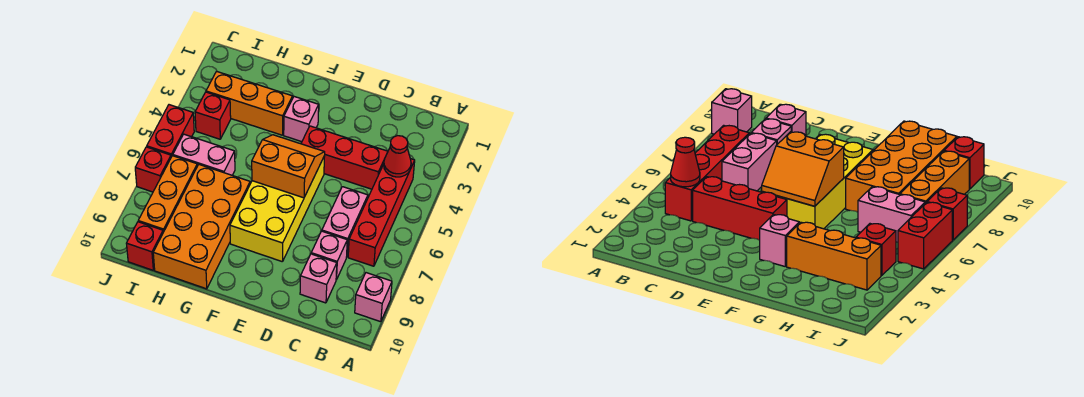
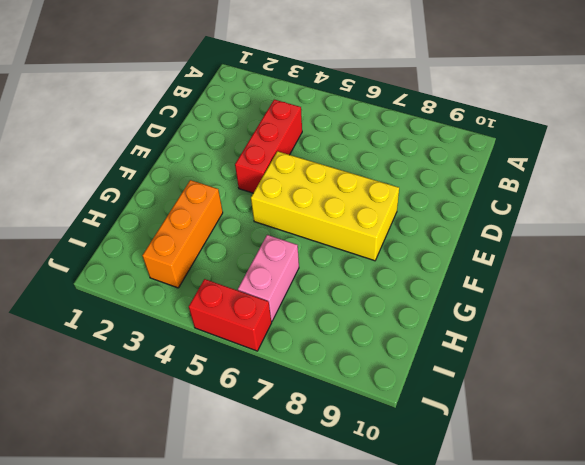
none -> pink brick A9 level 1
none -> red brick B4:B7 level 1
none -> pink brick C6:C7 level 1

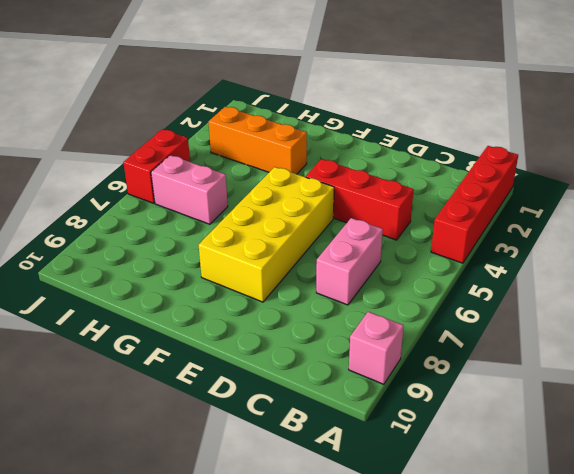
red brick A1:A4 level 1 -> red brick B4:B7 level 1
none -> pink brick C8 level 1
none -> pink brick C9 level 1
none -> pink brick F3 level 1

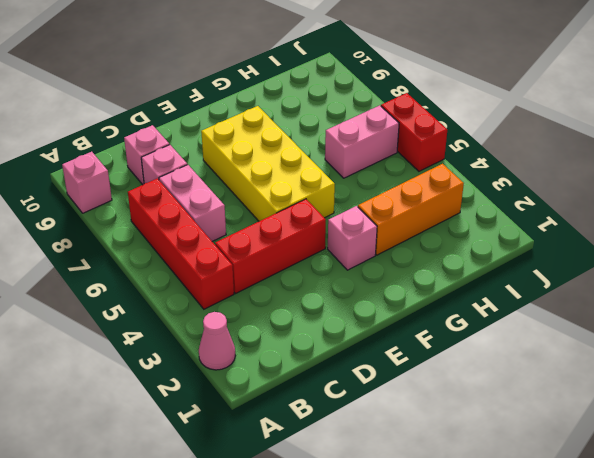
pink cone A2 level 1 -> none
none -> orange brick G7:H10 level 1
none -> red brick I4 level 1
none -> orange brick I7:I9 level 1

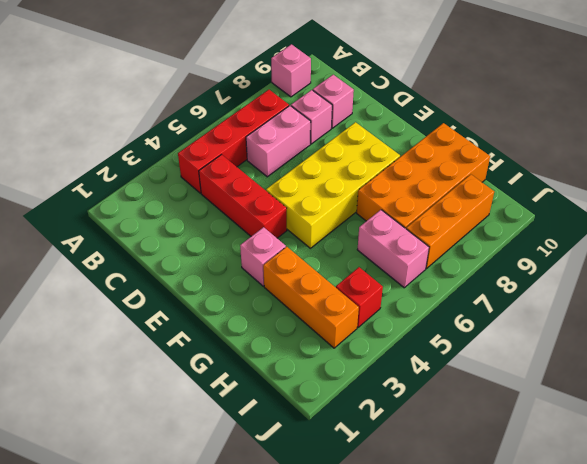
none -> red brick I10 level 1
none -> red brick J5:J6 level 1
none -> red brick J7 level 1

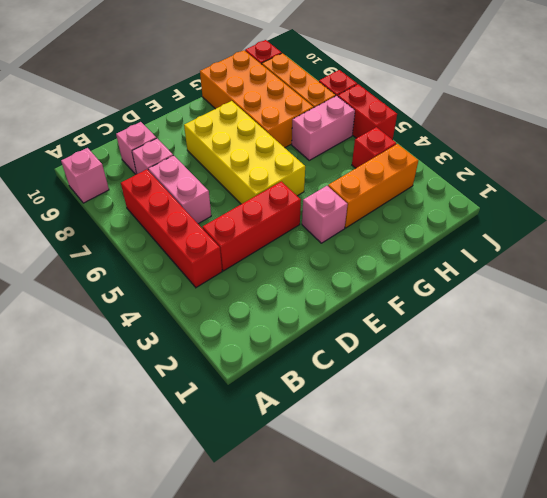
none -> red cone B4 level 2
none -> orange slope E5:F6 level 2 top 6

